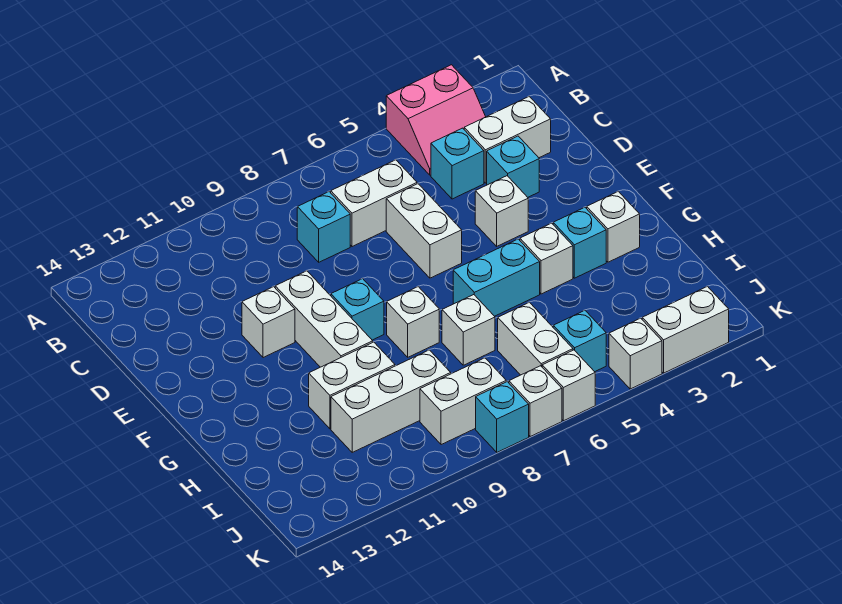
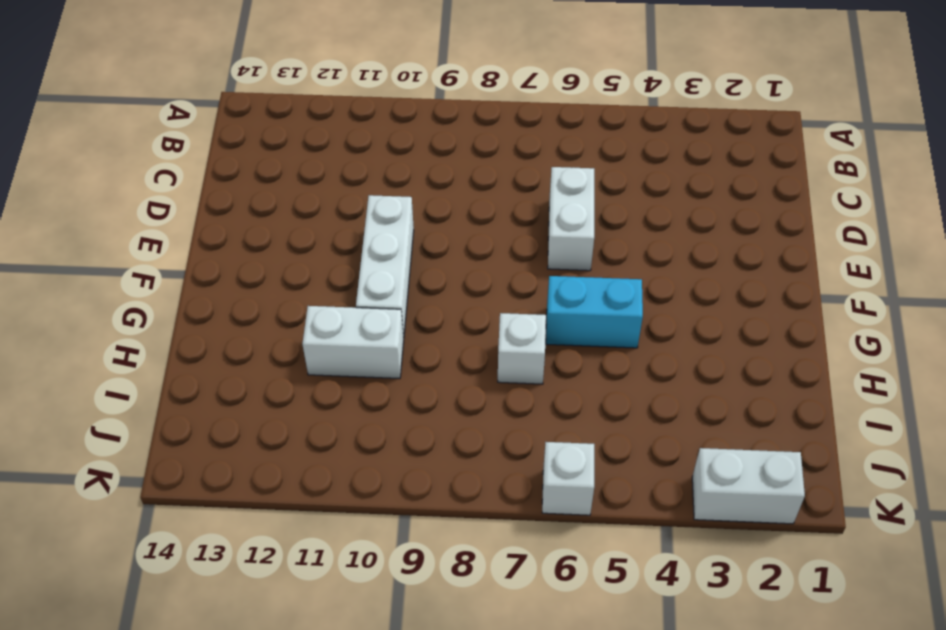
none -> pink slope A3:B4 level 1 top A
none -> white brick C2:C3 level 1
none -> cyan brick C4 level 1

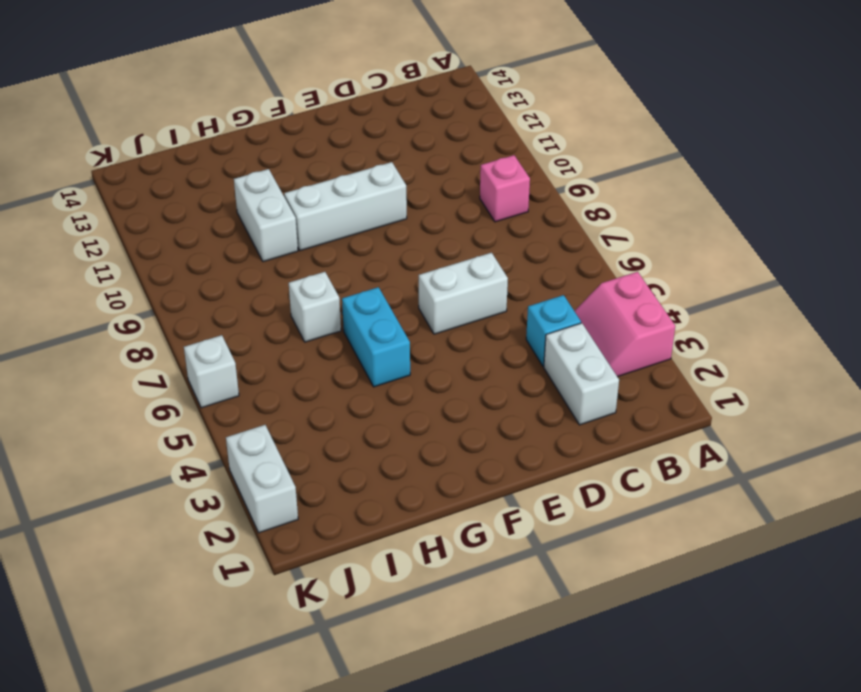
pink brick B9 level 1 -> none
none -> white brick C6:C7 level 1
none -> cyan brick C8 level 1
none -> cyan brick D3 level 1

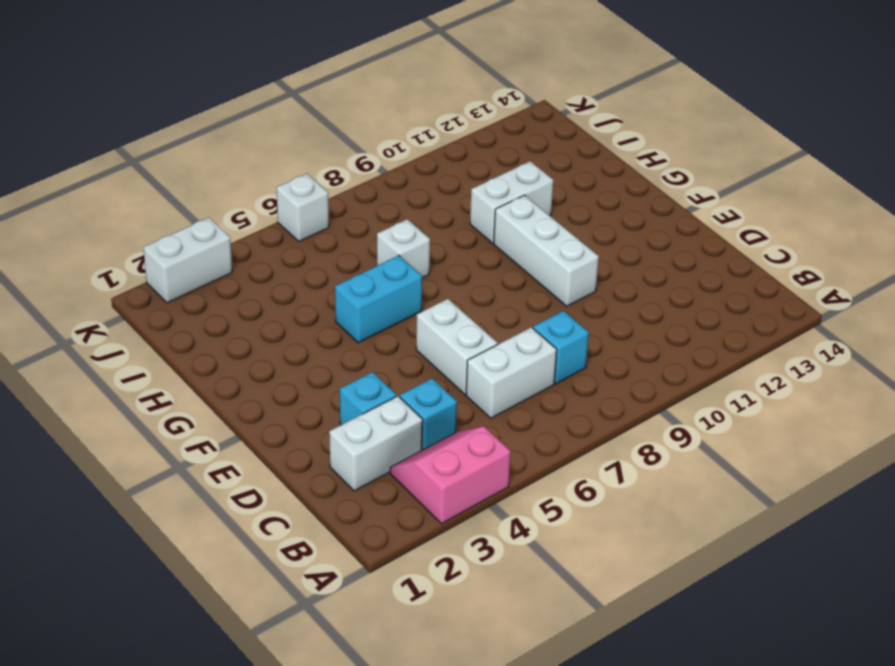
none -> white brick E4 level 1
none -> white brick E11 level 1
none -> cyan brick F9 level 1

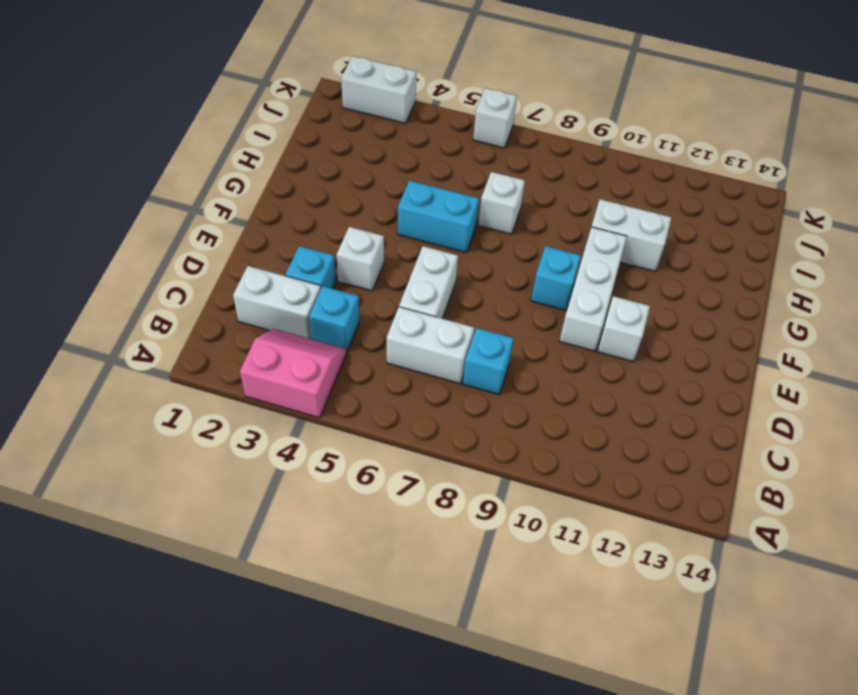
none -> white brick G2 level 1
none -> cyan brick G3 level 1
none -> white brick G4 level 1

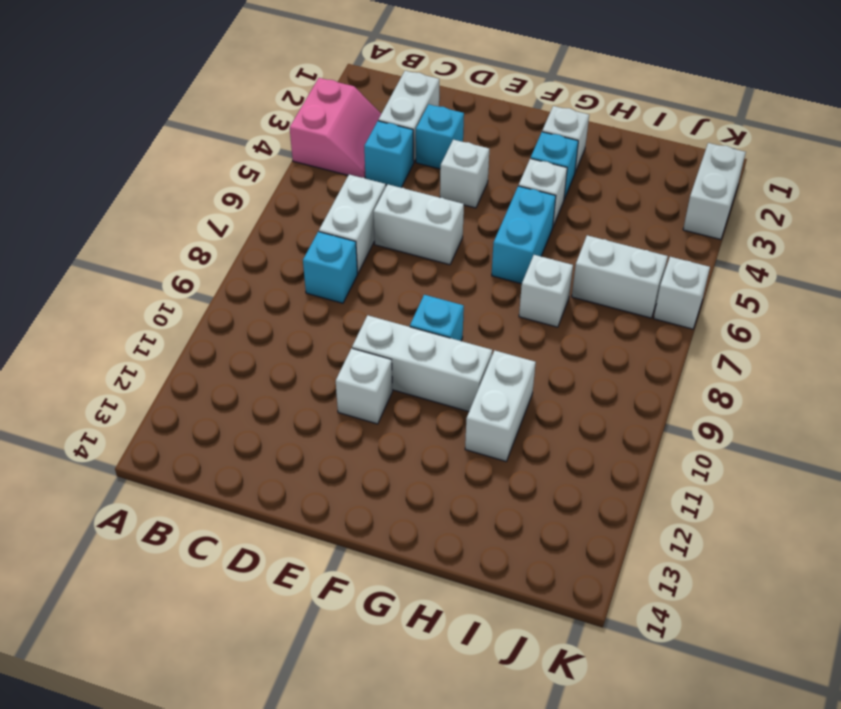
none -> white brick G8 level 1
none -> white brick I9:I11 level 1
none -> cyan brick J5 level 1

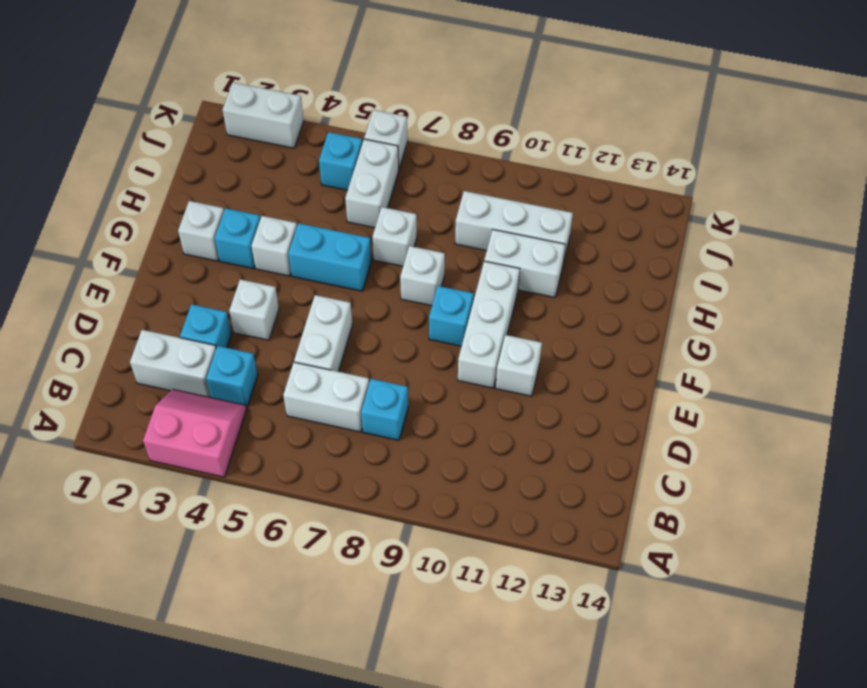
none -> white brick J8:J9 level 1
none -> white brick K4 level 1
none -> white brick K7 level 1

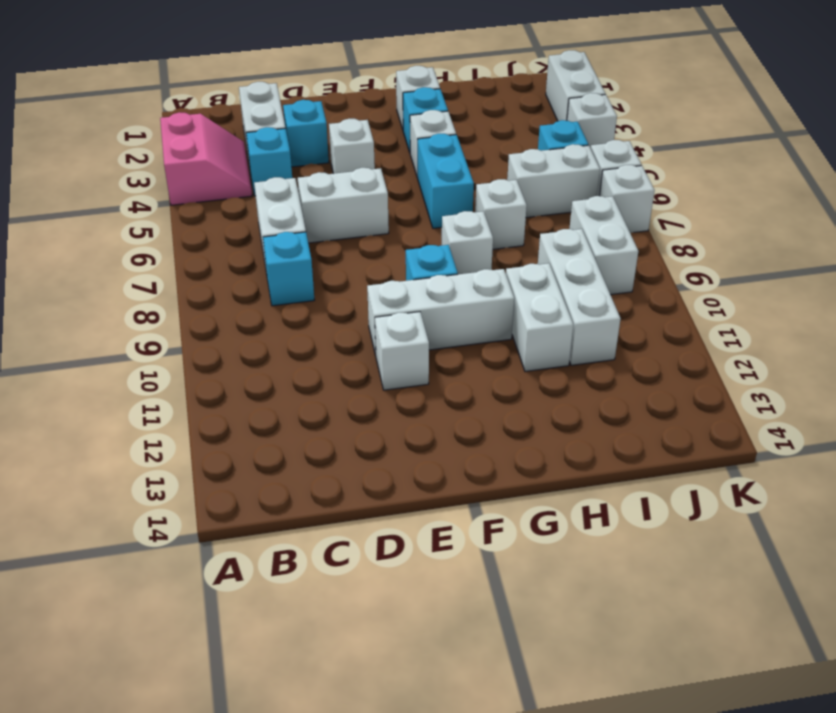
none -> cyan brick K8 level 1

